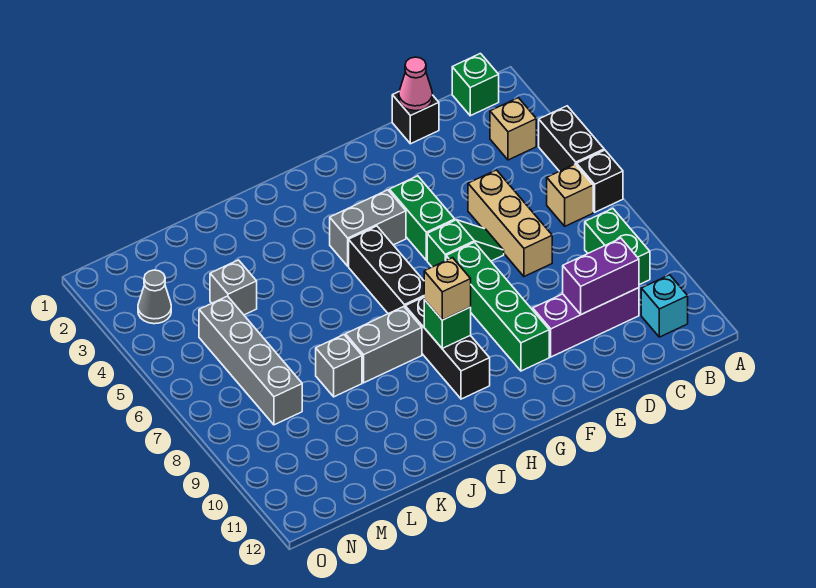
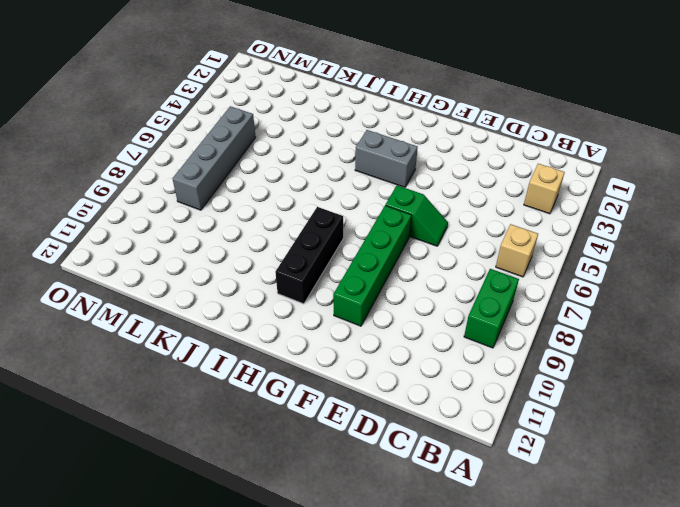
none -> black brick A4:A5 level 1
none -> black brick A6 level 1
none -> green brick B1 level 1

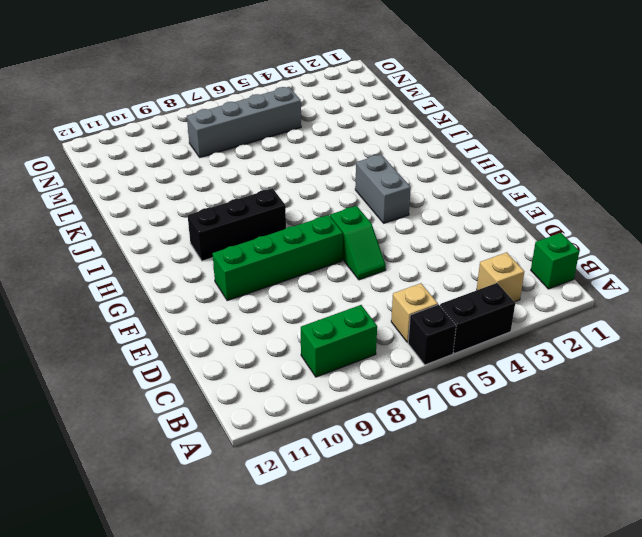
none -> cyan brick B11 level 1
none -> purple brick C10:E10 level 1
none -> black brick D1 level 1

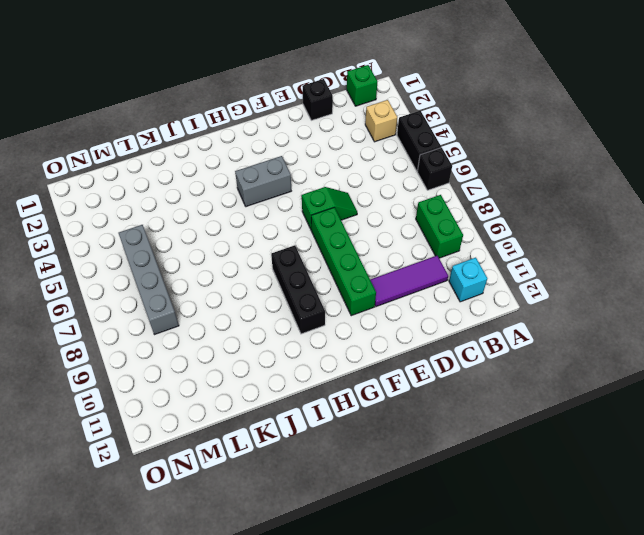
purple tile C10:E10 level 1 -> purple brick C10:E10 level 1
none -> tan brick B6 level 1
none -> tan brick D5:D7 level 1
none -> green brick F4:F5 level 1

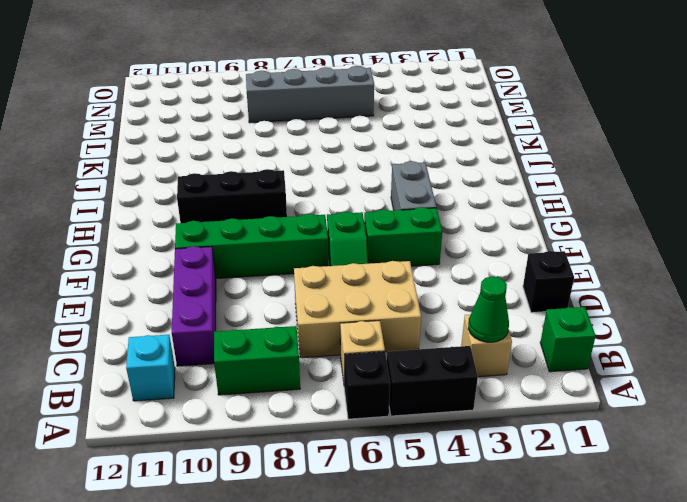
green cone B3 level 2 -> none
tan brick C5:D7 level 1 -> tan brick D5:D7 level 1
none -> black brick H5:H7 level 1
none -> grey brick I8:J8 level 1
none -> grey brick K8 level 1

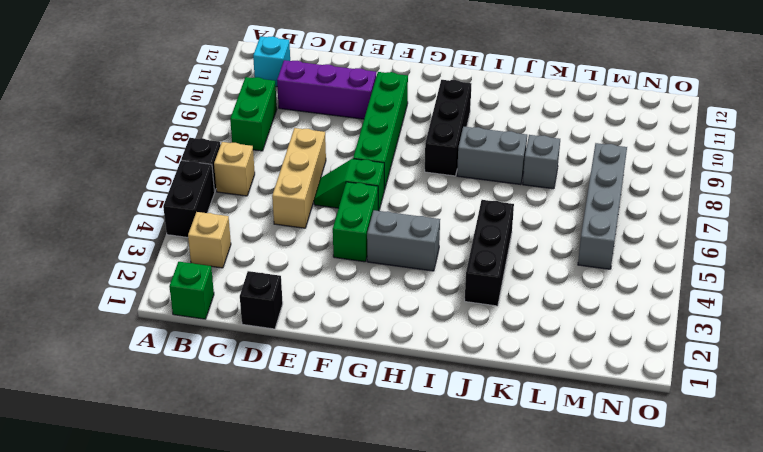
black brick J3:J5 level 1 -> black brick H5:H7 level 1
none -> grey brick L4 level 1
none -> grey cone N3 level 1
none -> purple brick C10:D10 level 2

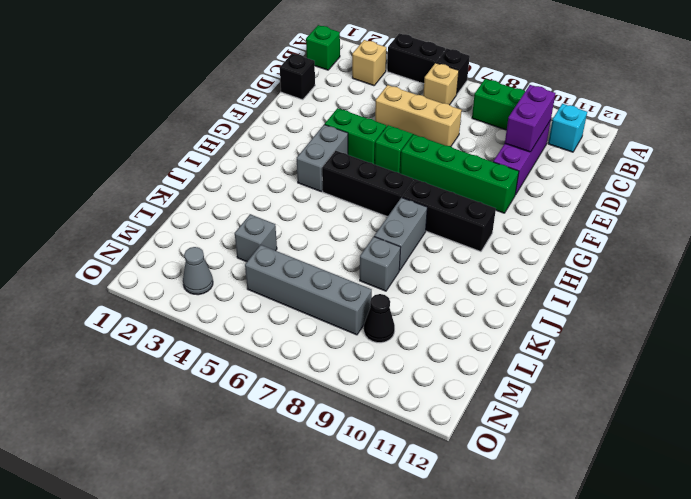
black cone M9 level 1 -> none
none -> pink cone D1 level 2
none -> green brick H9 level 2
none -> tan brick H9 level 3

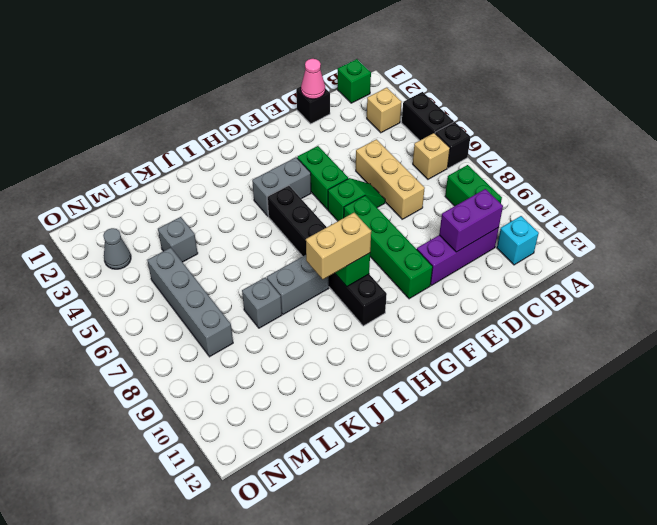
tan brick H9:I9 level 3 -> tan brick H9 level 3

